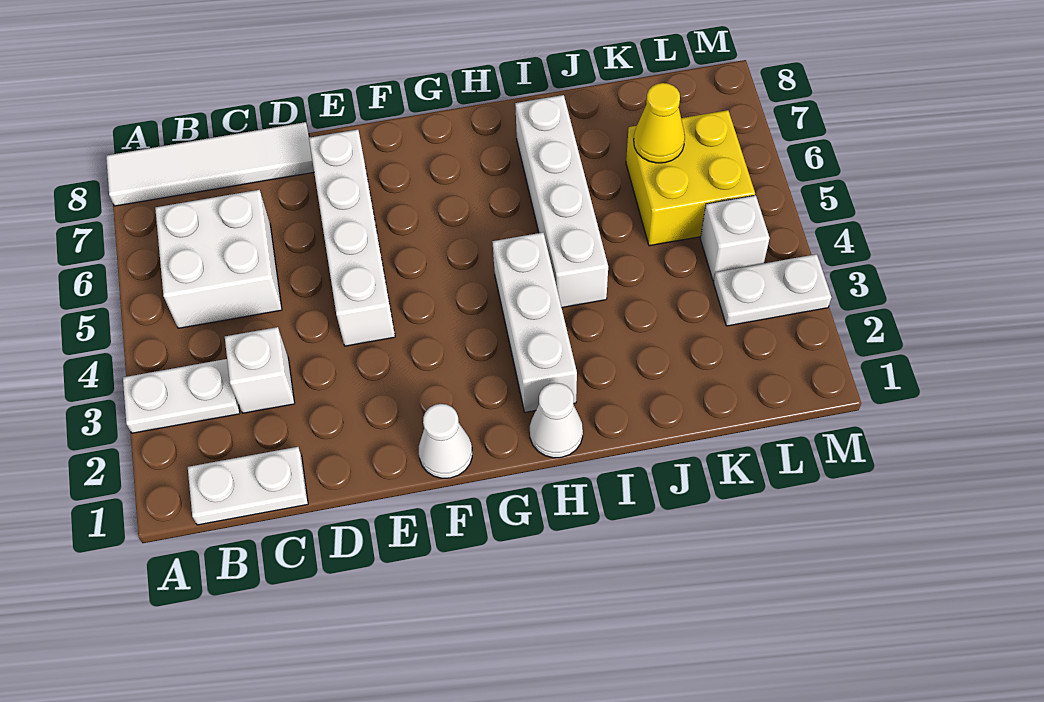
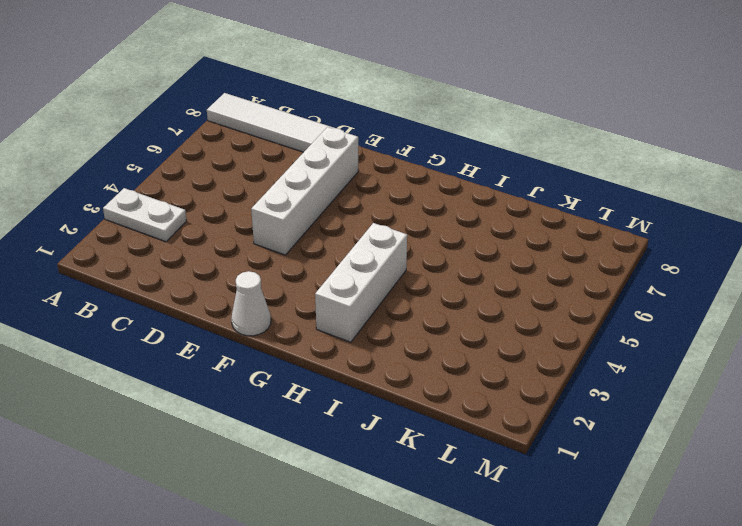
none -> white plate B1:C1 level 1
none -> white brick B5:C6 level 1
none -> white brick C3 level 1

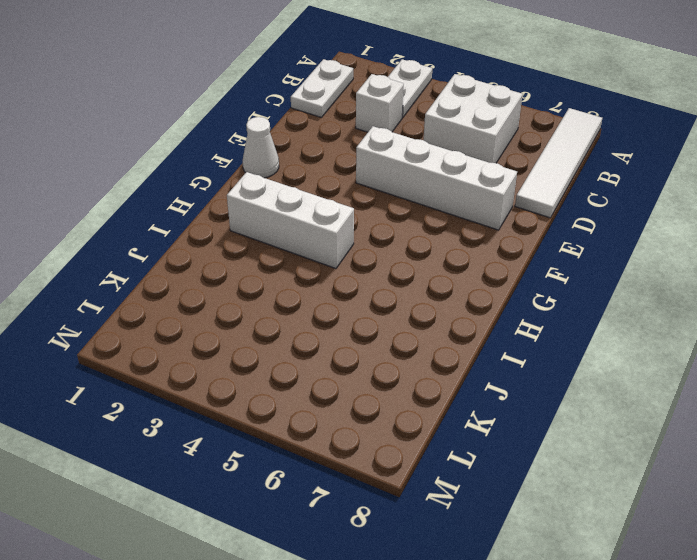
none -> white cone H1 level 1
none -> white brick I4:I7 level 1
none -> yellow brick K5:L6 level 1

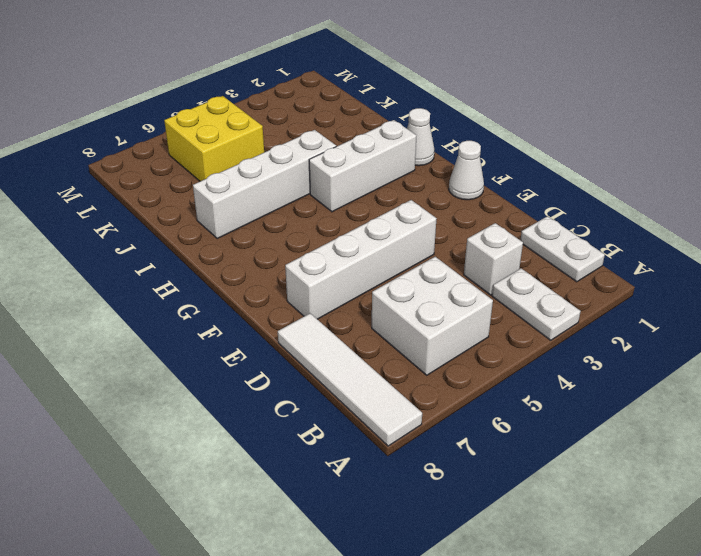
none -> white plate L3:M3 level 1
none -> white brick L4 level 1
none -> yellow cone K6 level 2

